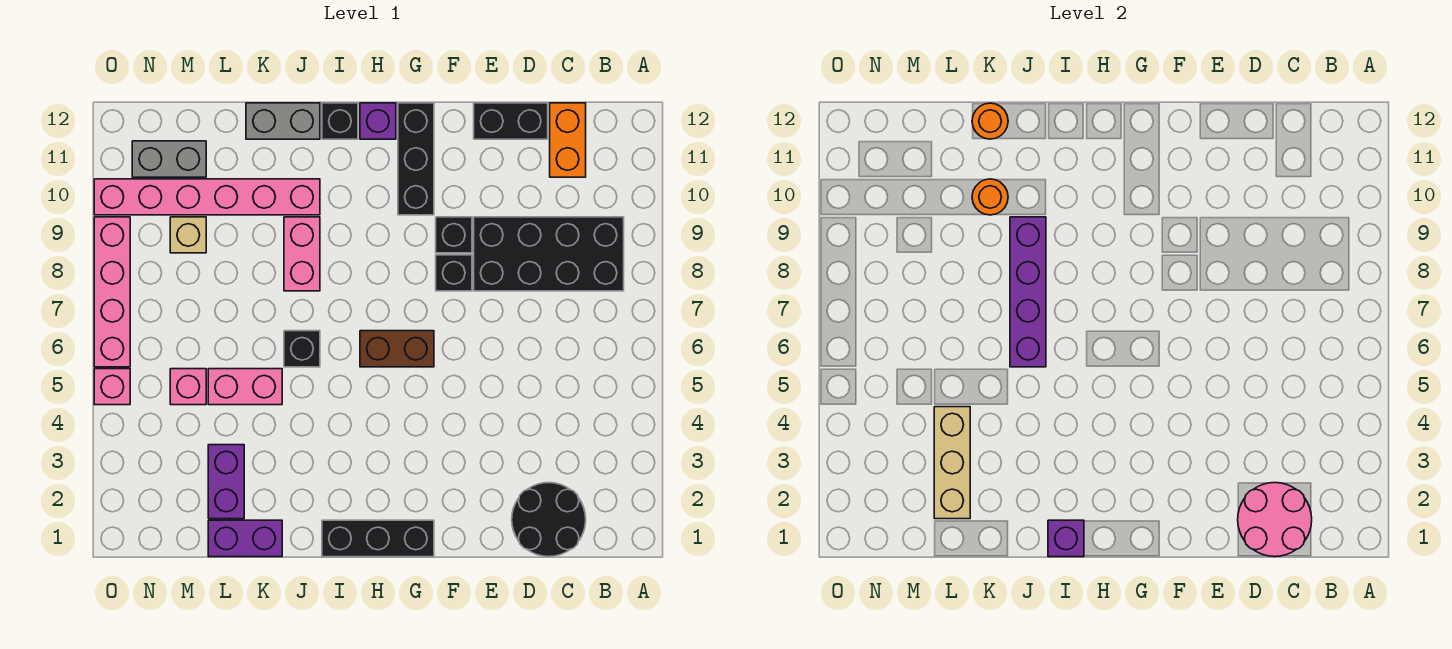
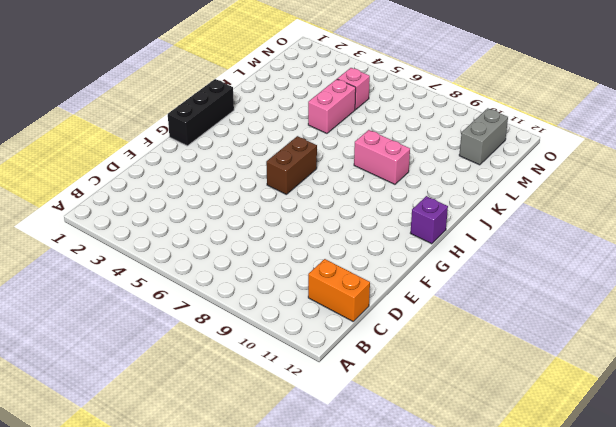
none -> black brick B8:E9 level 1
none -> black round brick C1:D2 level 1
none -> black brick D12:E12 level 1

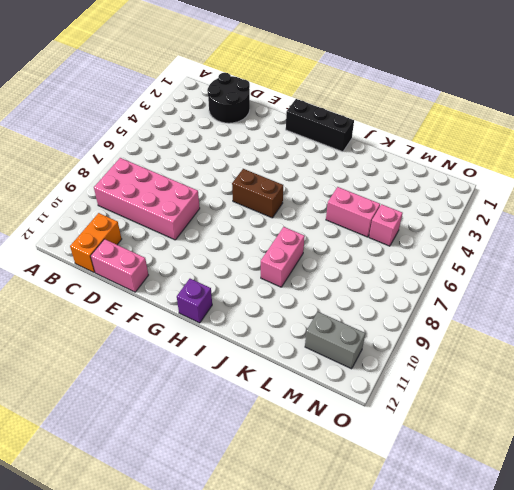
pink brick B8:E9 level 1 -> black brick B8:E9 level 1
pink brick D12:E12 level 1 -> black brick D12:E12 level 1
none -> black brick F8 level 1
none -> black brick F9 level 1
none -> black brick G10:G12 level 1

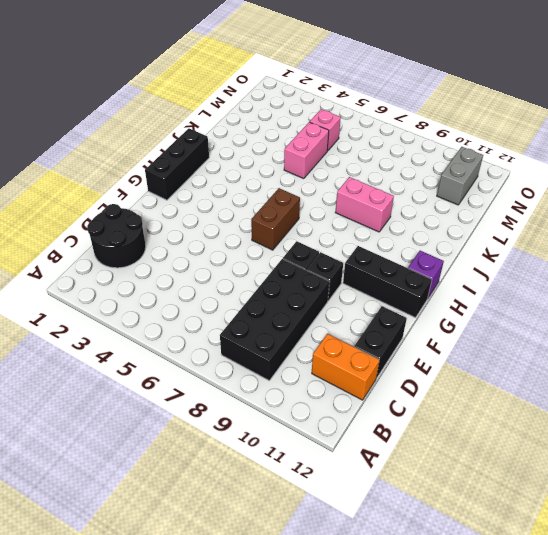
none -> black brick I12 level 1
none -> black brick J6 level 1
none -> pink brick J10:O10 level 1

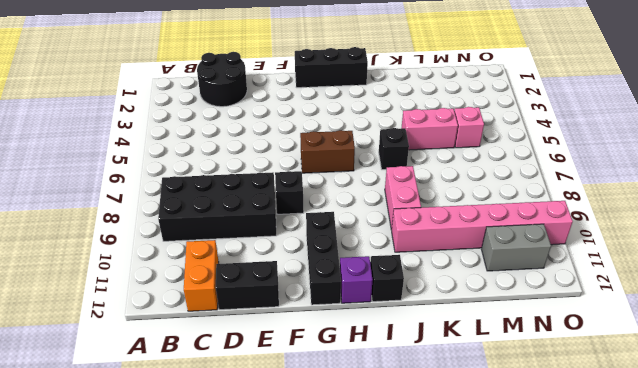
none -> black brick F9 level 1
none -> grey brick J12:K12 level 1
none -> purple brick K1:L1 level 1

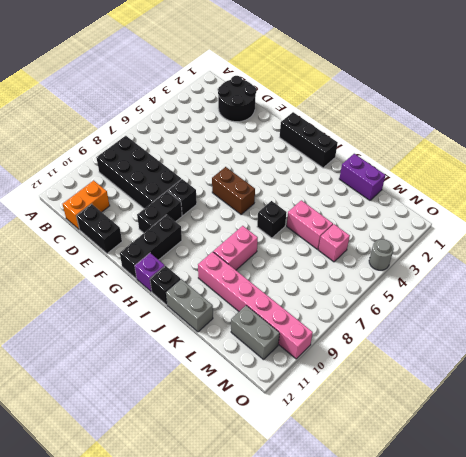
black brick F9:F10 level 1 -> black brick F9 level 1
grey round brick O4 level 1 -> none
none -> purple brick L2:L3 level 1
none -> tan brick M9 level 1
none -> pink brick O5 level 1

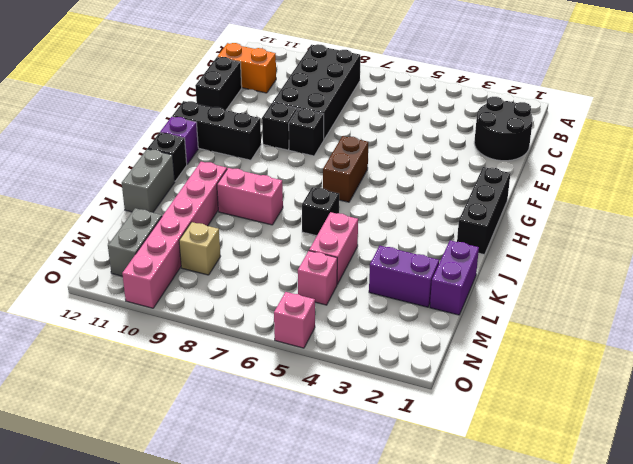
none -> pink brick O6:O9 level 1
none -> pink round brick C1:D2 level 2
none -> purple brick I1 level 2

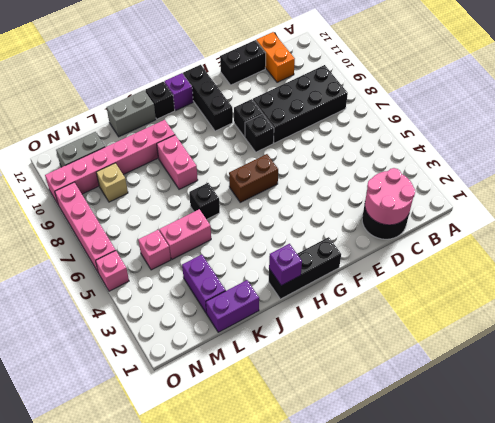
none -> purple brick J6:J9 level 2
none -> orange round brick K10 level 2
none -> orange round brick K12 level 2

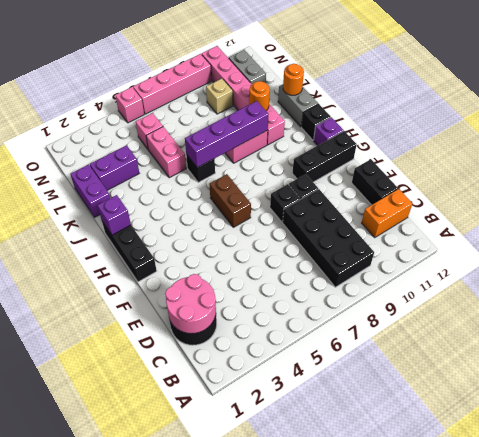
none -> tan brick L2:L4 level 2

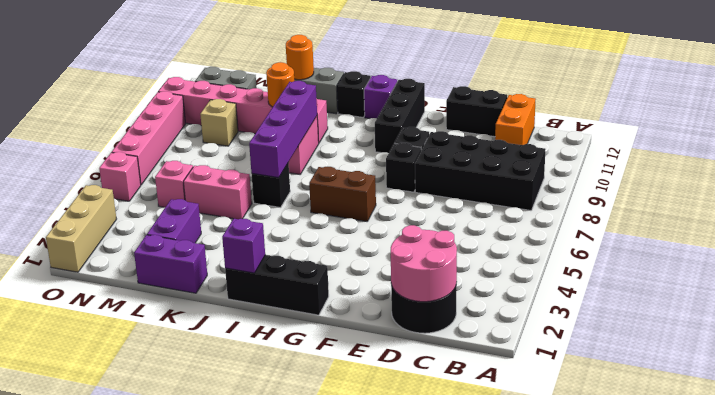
tan brick O1:O3 level 1 -> tan brick L2:L4 level 2

